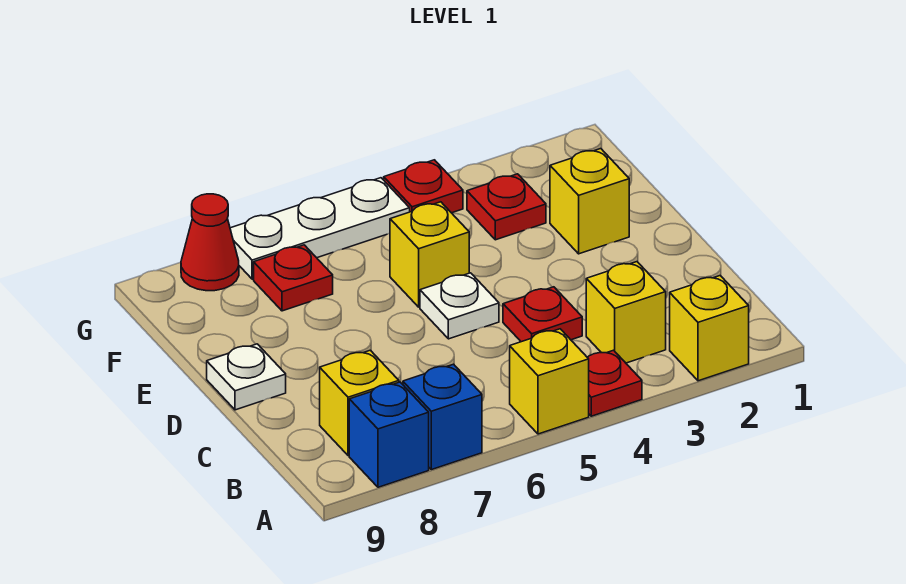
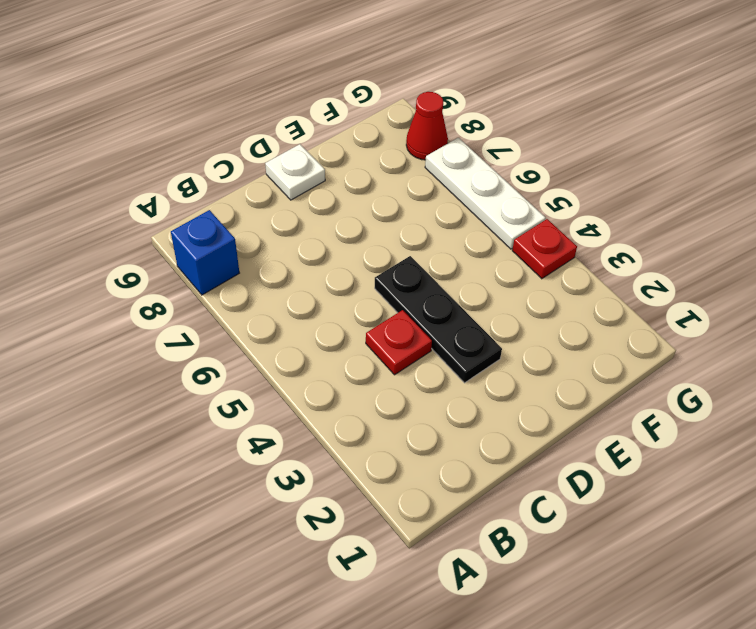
black plate D3:D5 level 1 -> white plate D5 level 1
none -> yellow brick A2 level 1
none -> red plate A4 level 1
none -> yellow brick A5 level 1

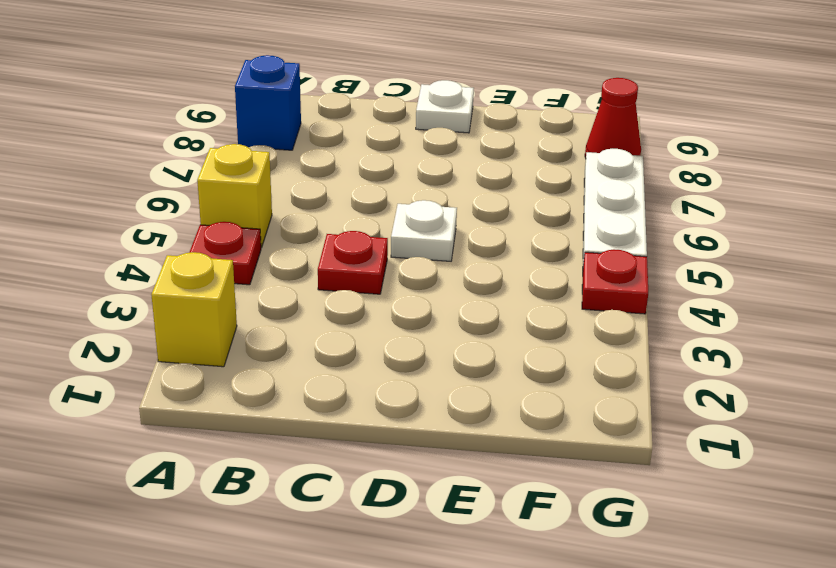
none -> blue brick A7 level 1
none -> yellow brick B3 level 1
none -> yellow brick B8 level 1

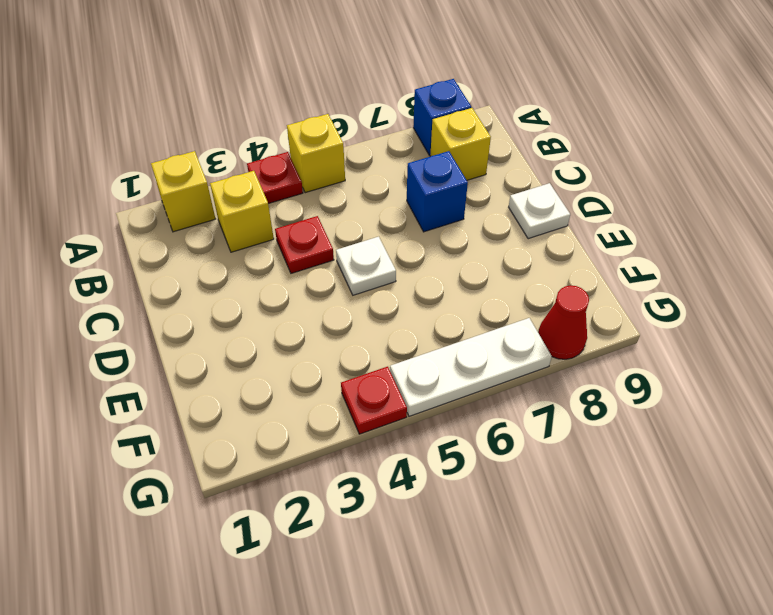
blue brick C7 level 1 -> blue brick A7 level 1
none -> yellow brick E2 level 1
none -> yellow brick E5 level 1
none -> red plate F3 level 1

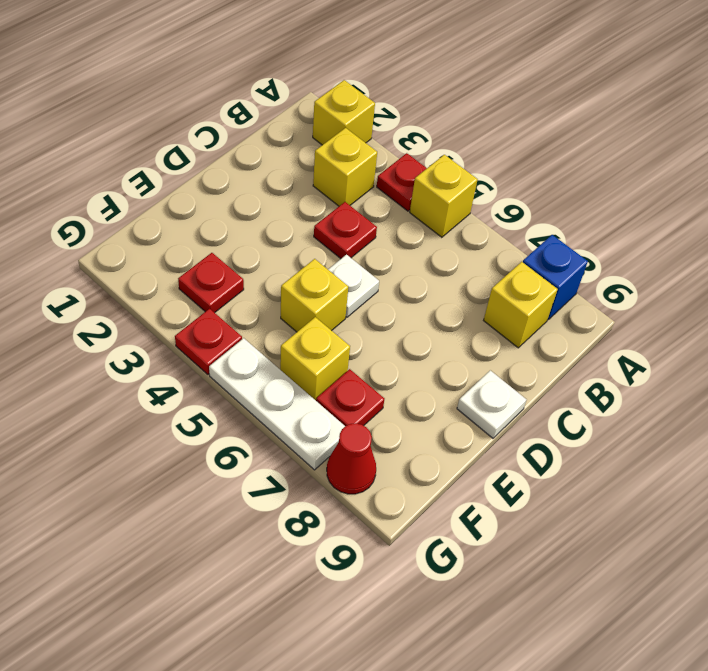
yellow brick F6 level 1 -> yellow brick E2 level 1
none -> blue brick A7 level 1

